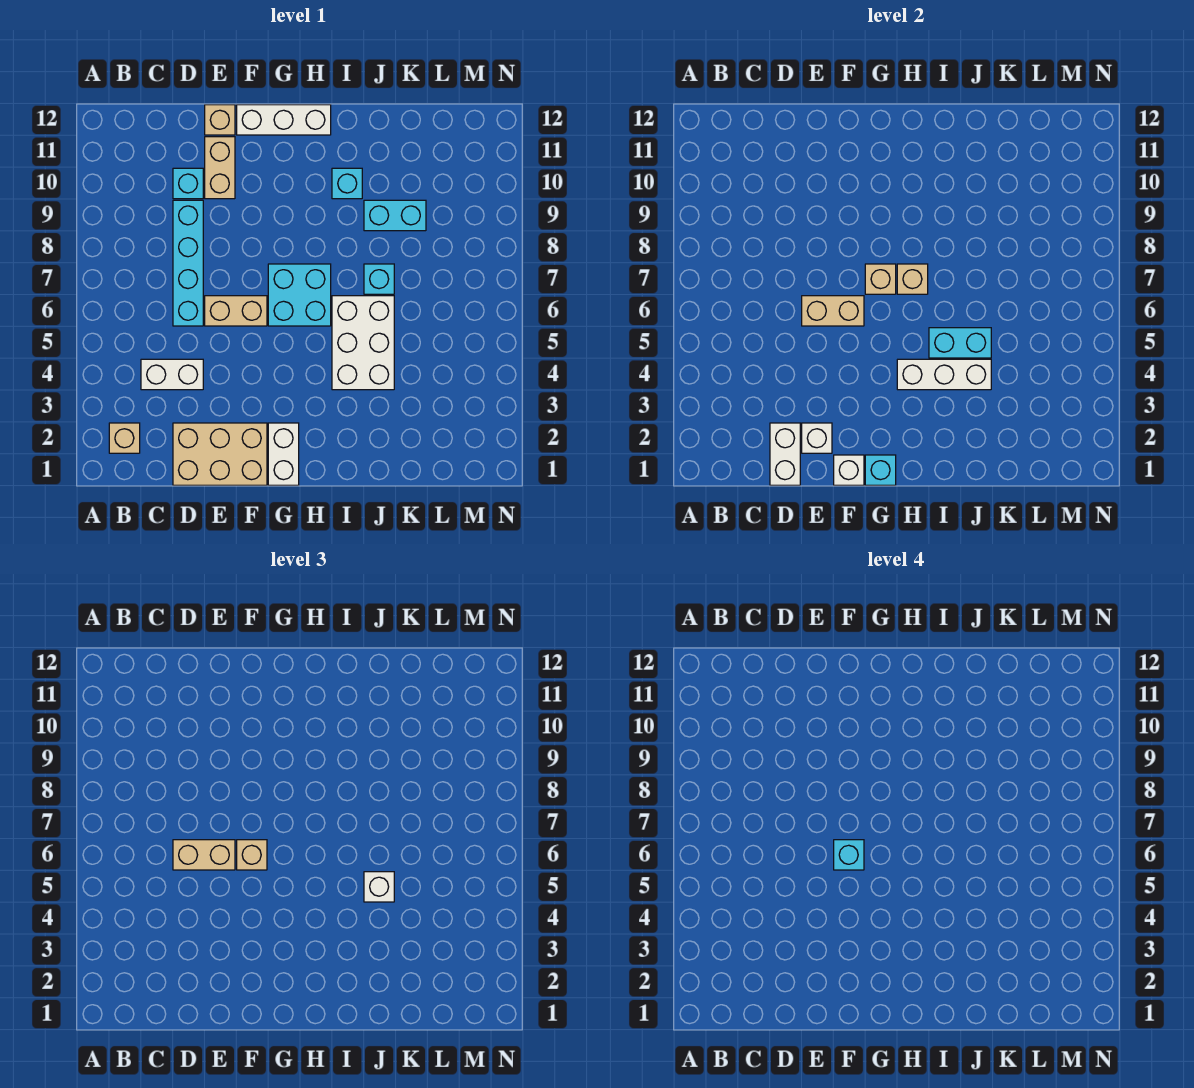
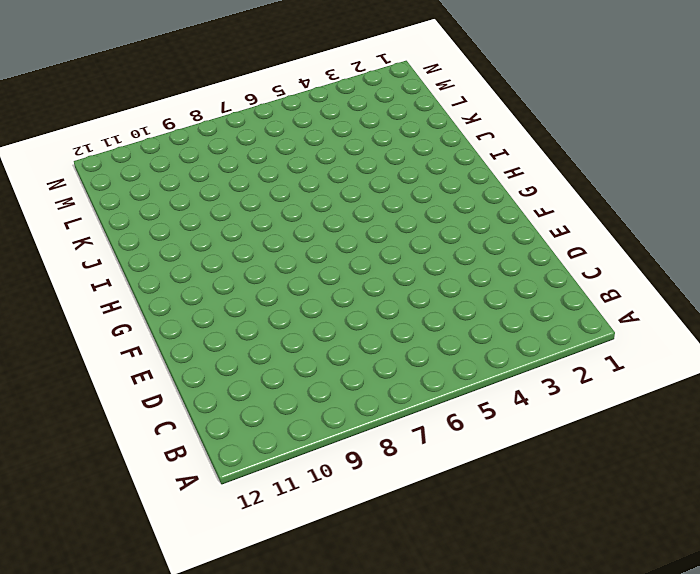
none -> tan brick B2 level 1
none -> white brick C4:D4 level 1
none -> tan brick D1:F2 level 1

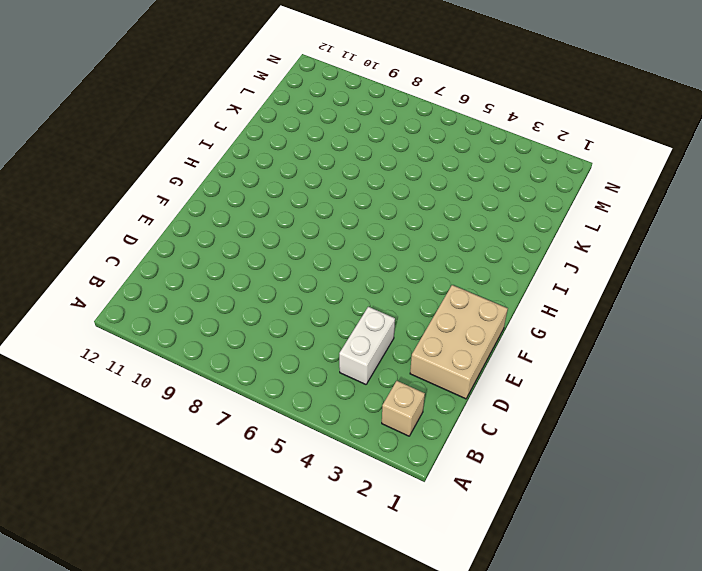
none -> cyan brick D6:D9 level 1
none -> cyan brick D10 level 1
none -> tan brick E6:F6 level 1

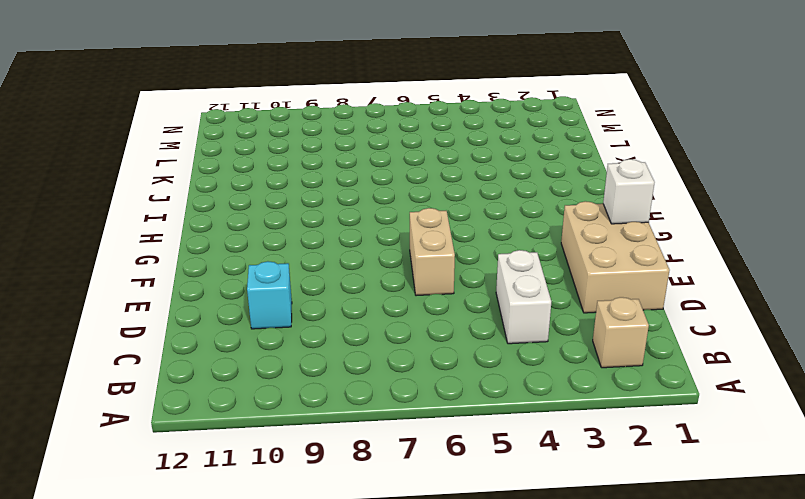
none -> cyan brick D6:D9 level 1
none -> tan brick E10:E11 level 1
none -> tan brick E12 level 1

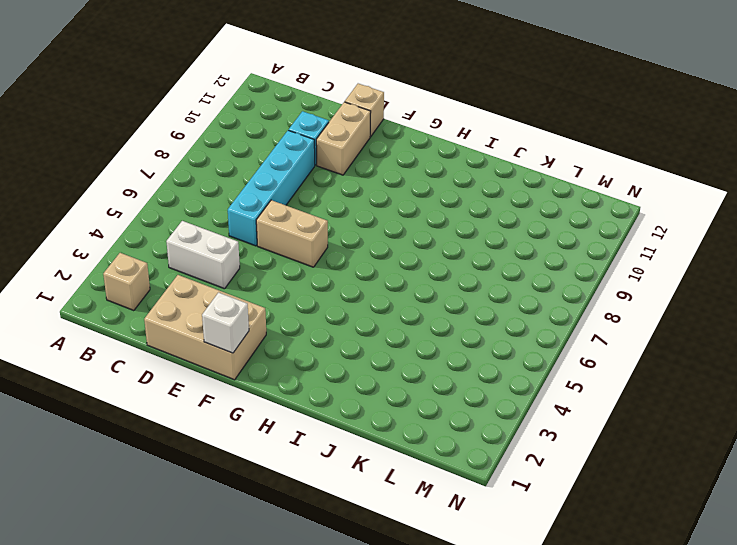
none -> white brick F12:H12 level 1
none -> white brick G1:G2 level 1
none -> cyan brick G6:H7 level 1

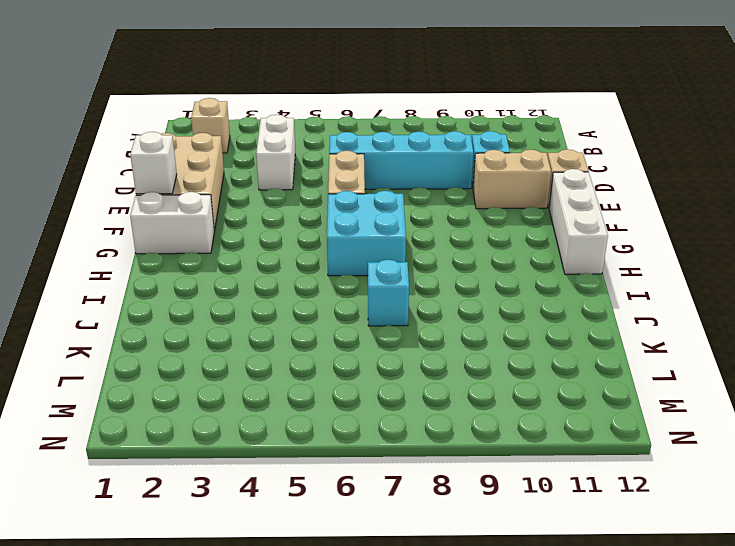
none -> white brick I4:J6 level 1
none -> cyan brick I10 level 1
none -> cyan brick J9:K9 level 1

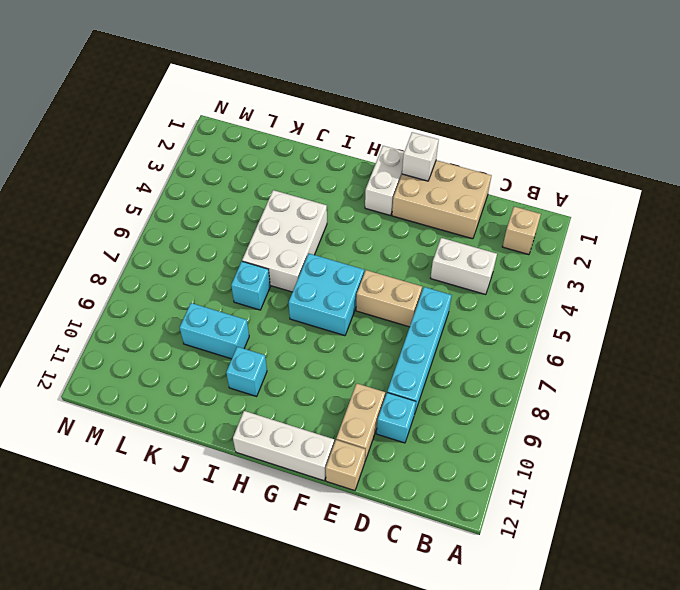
none -> white brick D1:D2 level 2
none -> white brick E2 level 2
none -> tan brick E6:F6 level 2

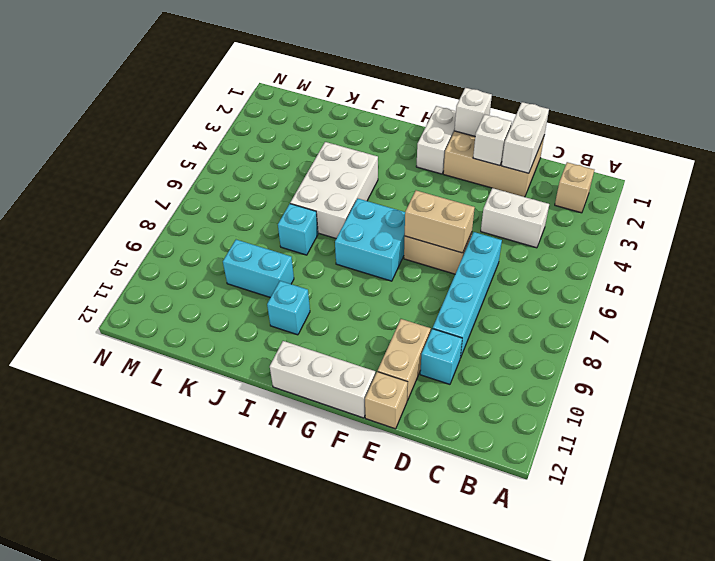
none -> cyan brick G1 level 2
none -> tan brick G7 level 2
none -> white brick H4:J4 level 2

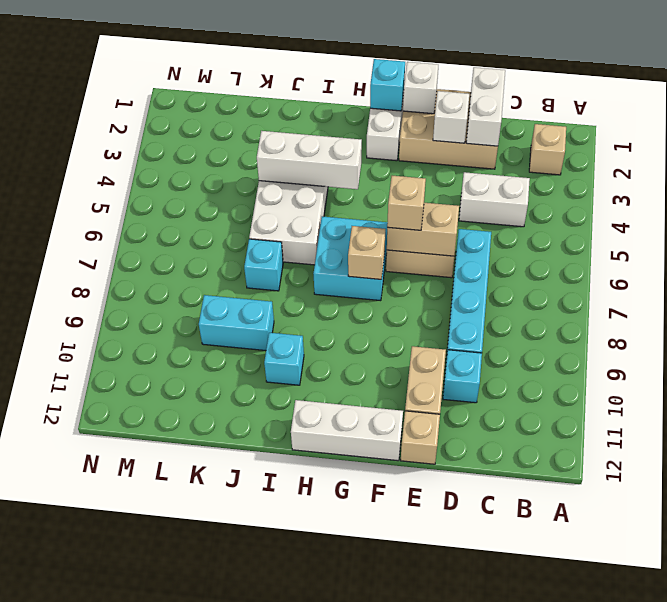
none -> tan brick H7 level 2
none -> cyan brick I5:J5 level 2
none -> tan brick D6:E6 level 3

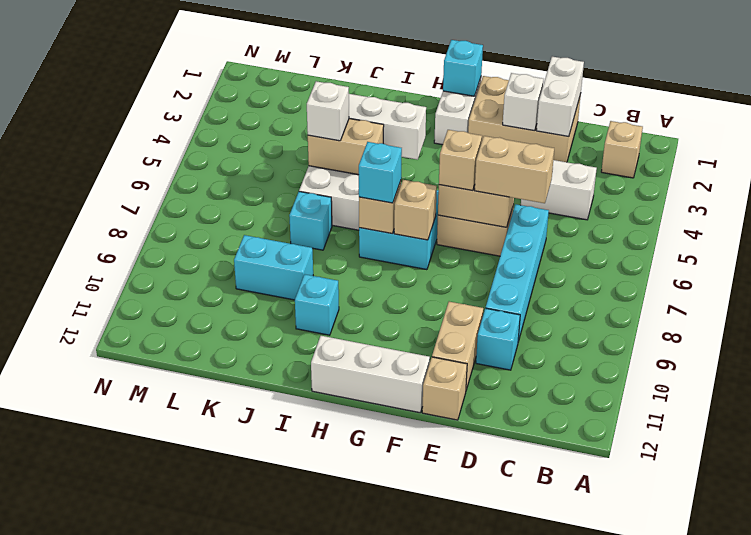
cyan brick H7 level 3 -> cyan brick F6 level 4
tan brick I5:J5 level 2 -> cyan brick I5:J5 level 2
none -> white brick F1 level 2

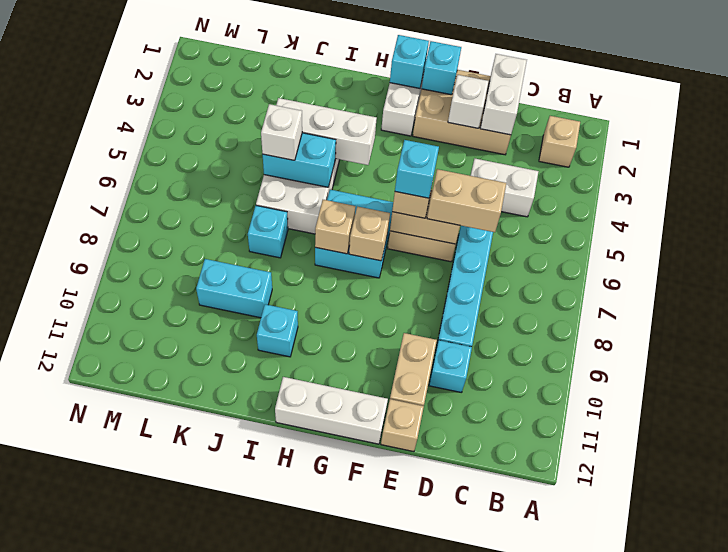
cyan brick F1 level 2 -> white brick F1 level 2

